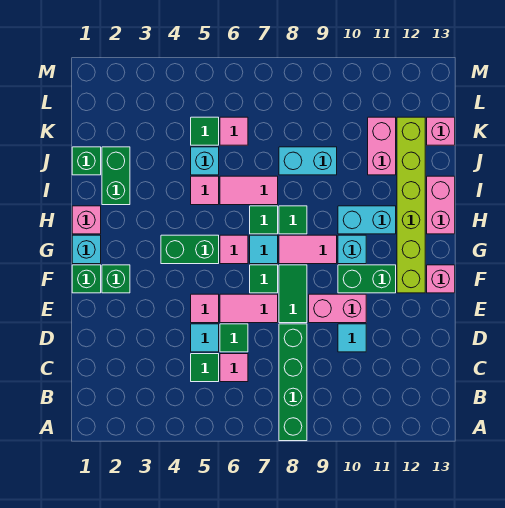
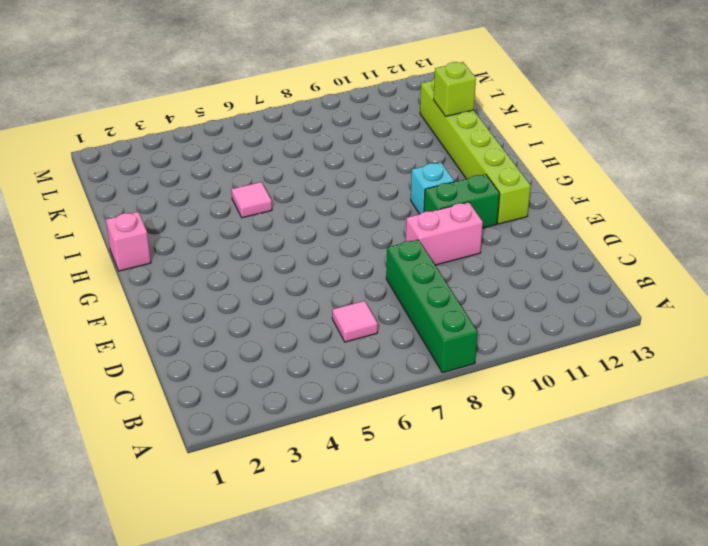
lime brick J12 level 2 -> none
none -> green tile C5 level 1
none -> cyan tile D5 level 1
none -> green tile D6 level 1
none -> cyan tile D10 level 1

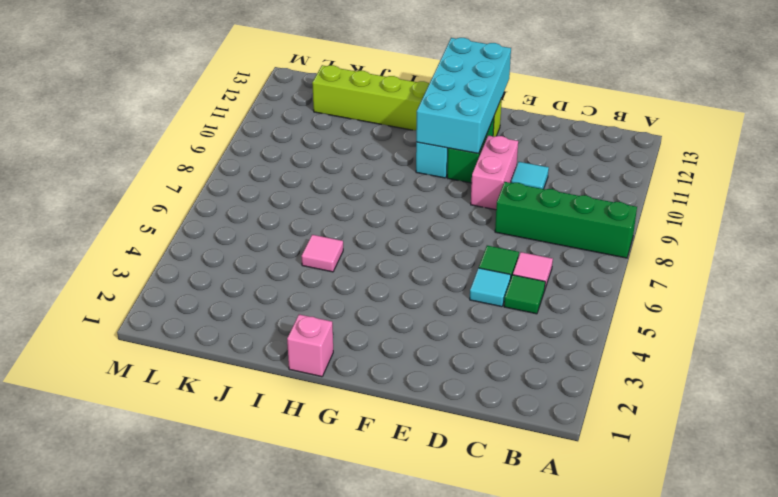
cyan brick F10:G13 level 2 -> none
none -> pink tile E5 level 1
none -> pink tile E6:E7 level 1
none -> green tile E8:F8 level 1
none -> green brick F1 level 1

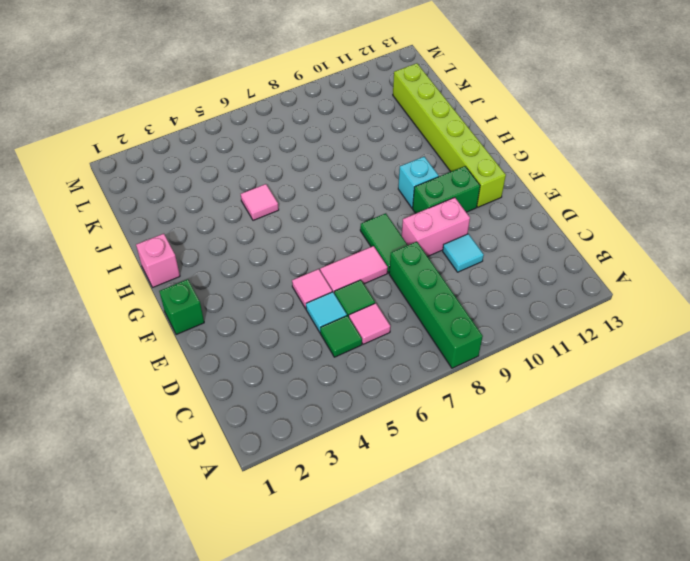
none -> green brick F2 level 1
none -> green tile F7 level 1
none -> pink brick F13 level 1
none -> cyan brick G1 level 1

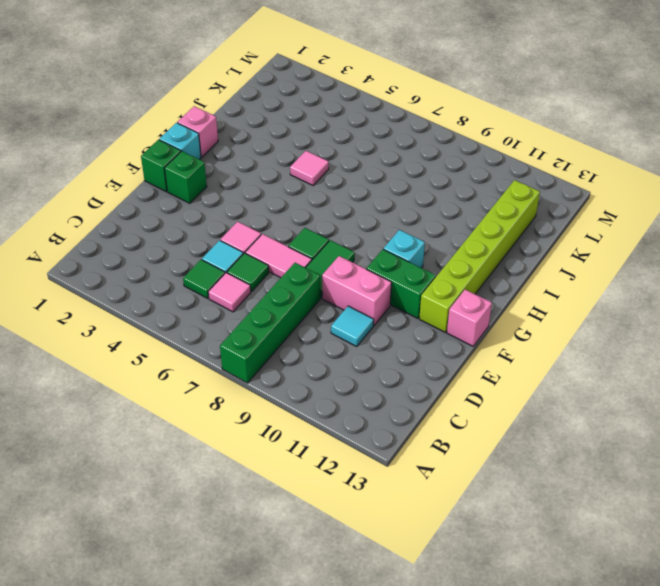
none -> green brick G4:G5 level 1
none -> pink tile G6 level 1
none -> cyan tile G7 level 1
none -> pink tile G8:G9 level 1

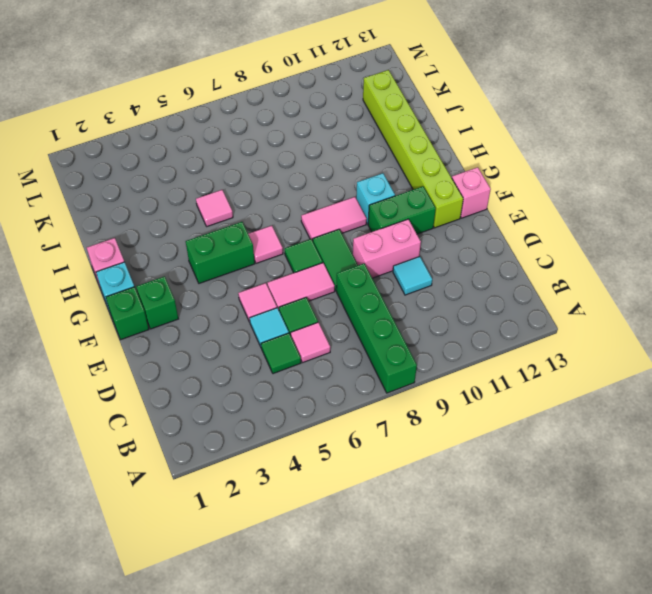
none -> cyan tile G7 level 1
none -> green tile H7 level 1
none -> green tile H8 level 1
none -> cyan brick H10:H11 level 1

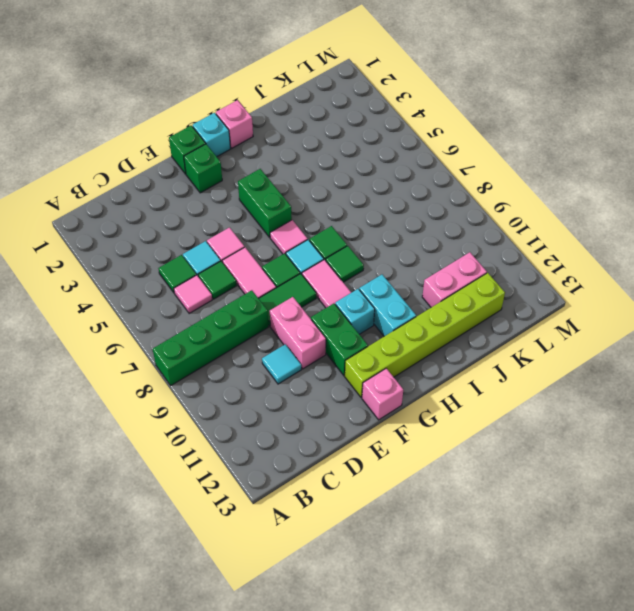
none -> pink brick H13:I13 level 1
none -> green brick I2:J2 level 1
none -> pink tile I5 level 1
none -> pink tile I6:I7 level 1

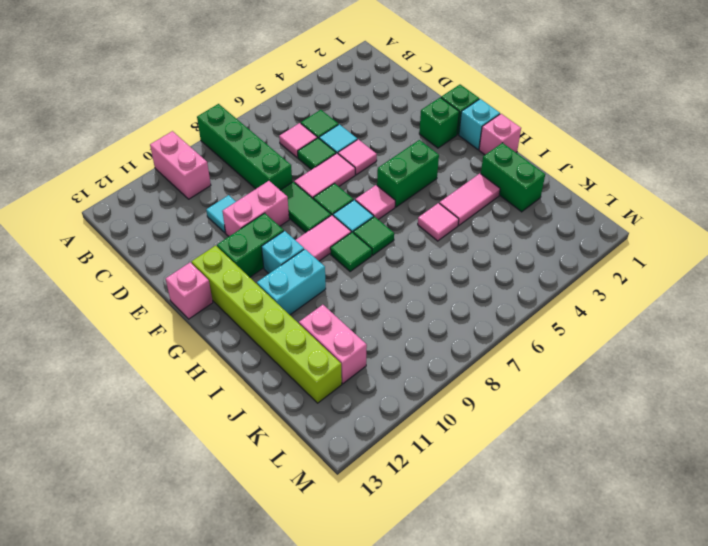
pink brick A10:B10 level 1 -> pink brick H13:I13 level 1
pink tile I3:I4 level 1 -> pink tile I6:I7 level 1
none -> green brick J1 level 1
none -> cyan brick J5 level 1
none -> cyan brick J8:J9 level 1
none -> green tile K5 level 1

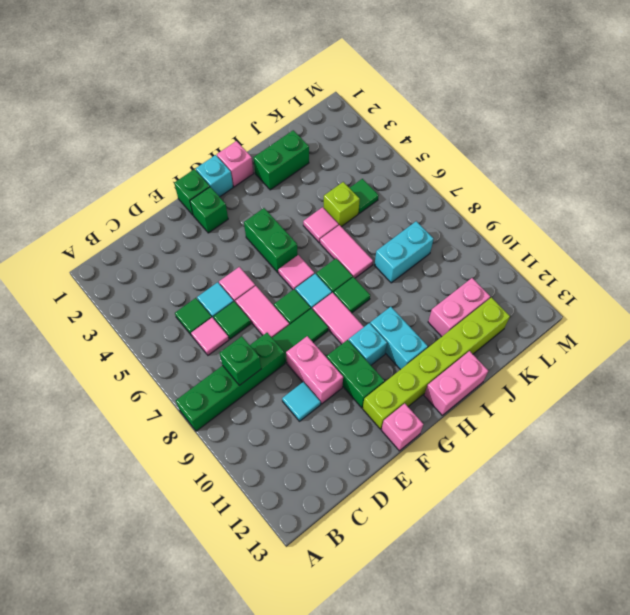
green brick C8 level 2 -> green brick J1 level 1
lime brick J5 level 1 -> cyan brick J5 level 1
cyan brick J8:K8 level 1 -> cyan brick J8:J9 level 1
none -> pink tile K6 level 1
none -> pink brick K13 level 1

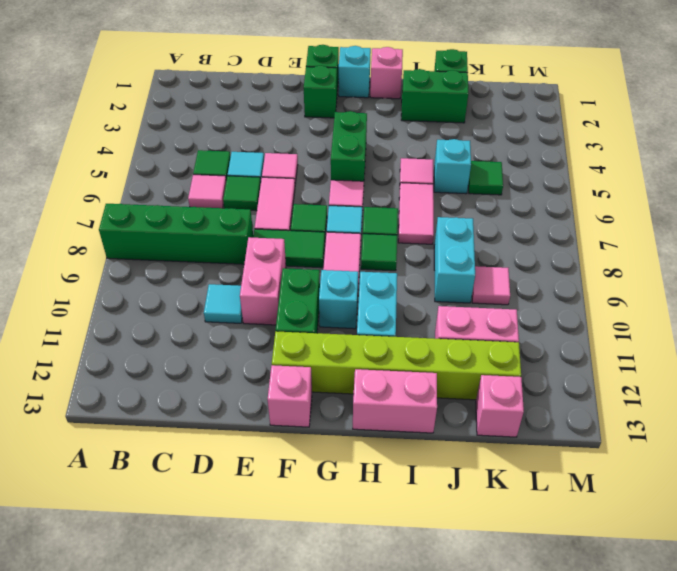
pink tile K9 level 1 -> pink tile K6 level 1

